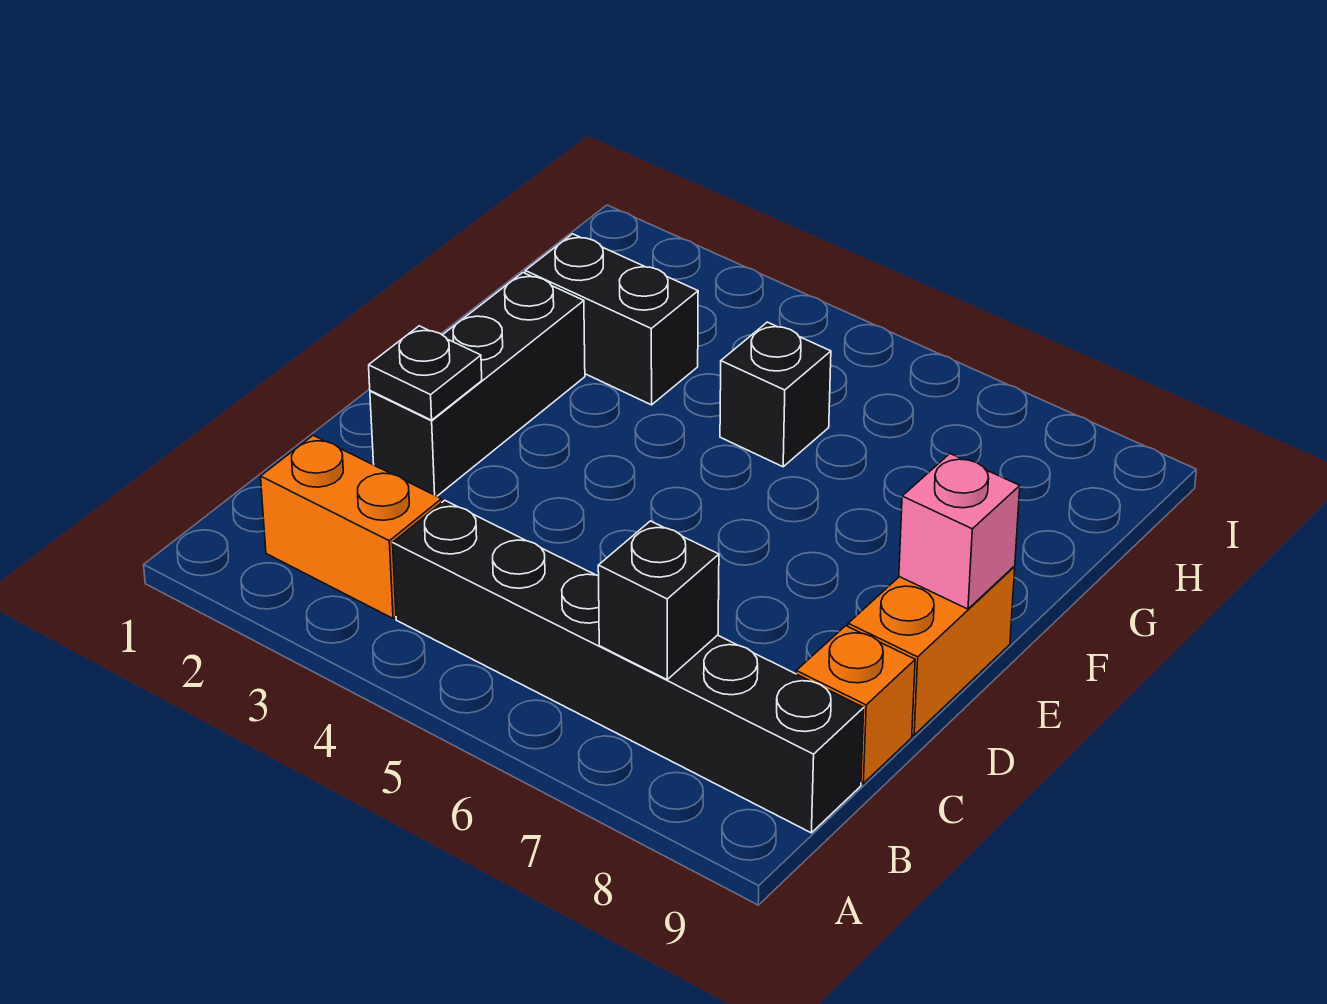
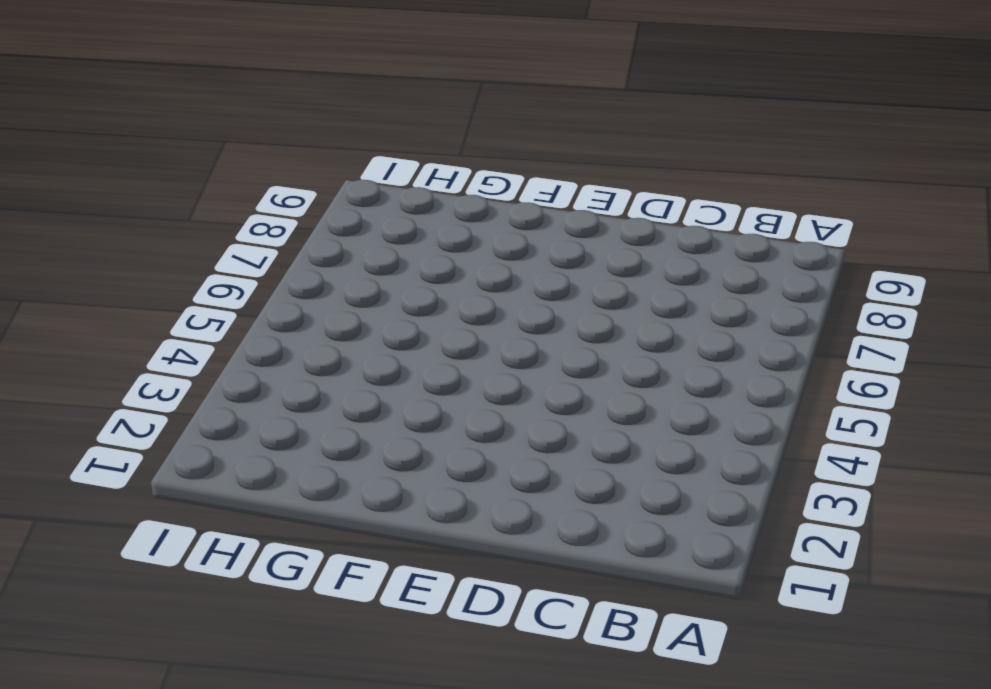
none -> orange brick B2:B3 level 1
none -> black brick B4:B9 level 1

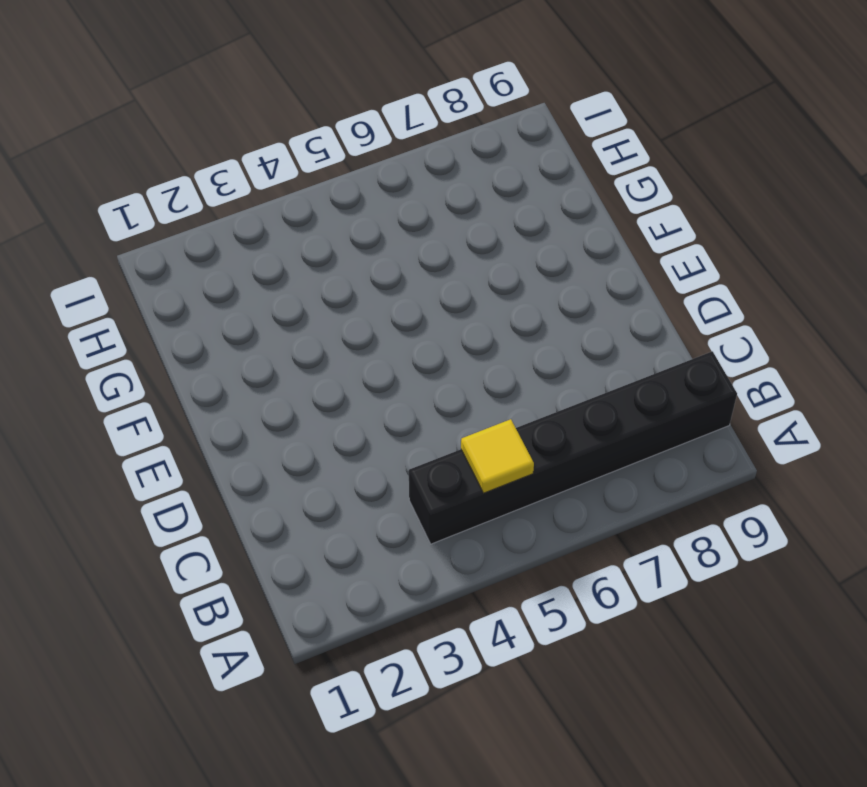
yellow tile B5 level 2 -> none
none -> orange brick B2:B3 level 1
none -> orange brick C9 level 1

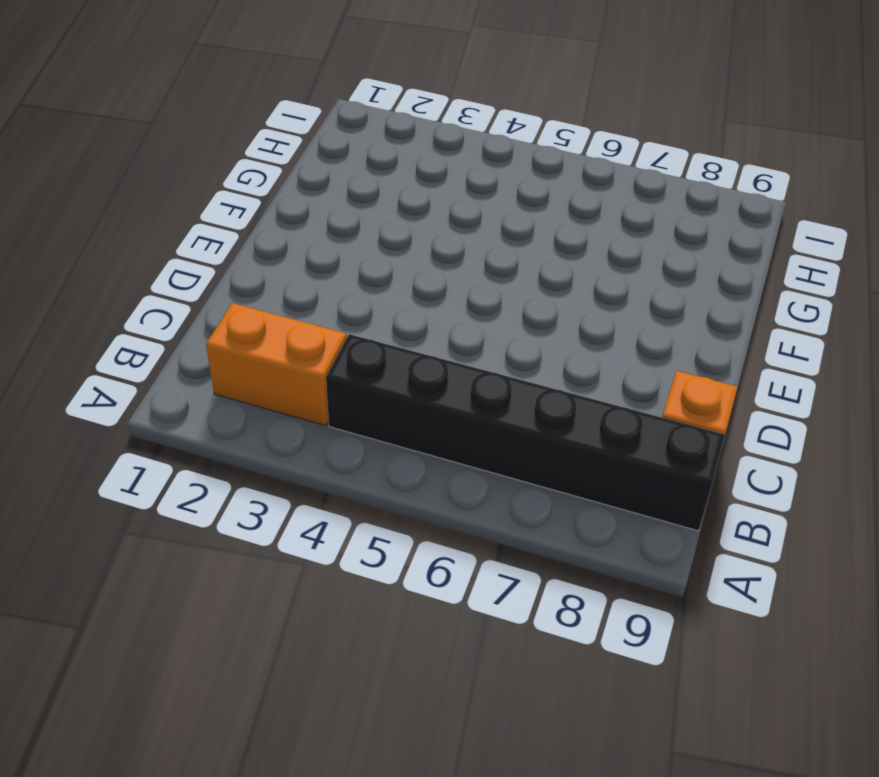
none -> black brick D2:F2 level 1
none -> orange brick D9:E9 level 1

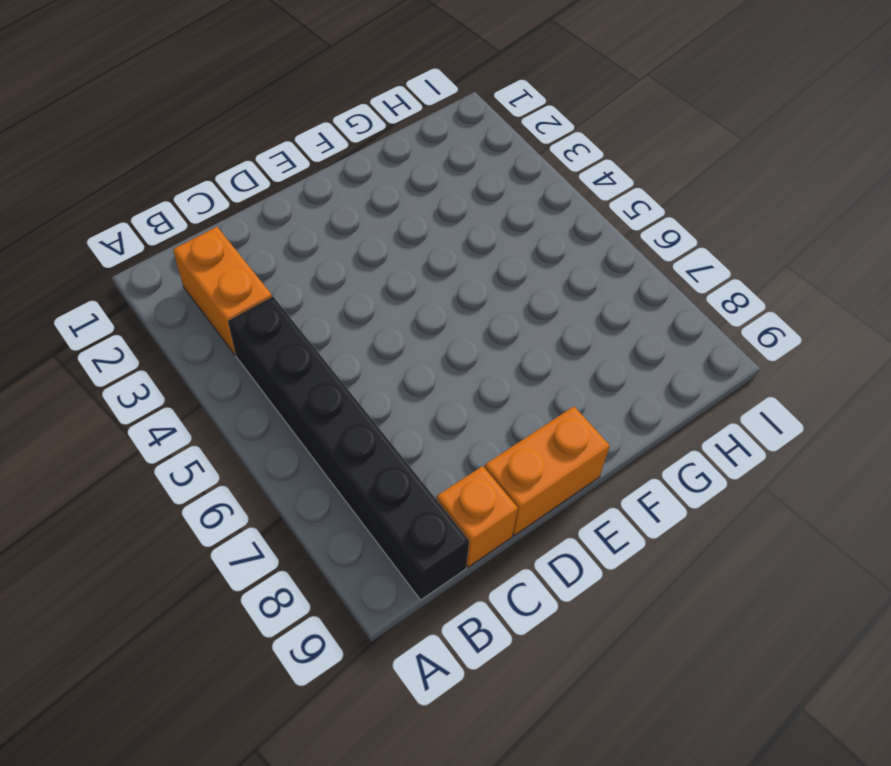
none -> black brick D2:F2 level 1
none -> black brick G2:G3 level 1

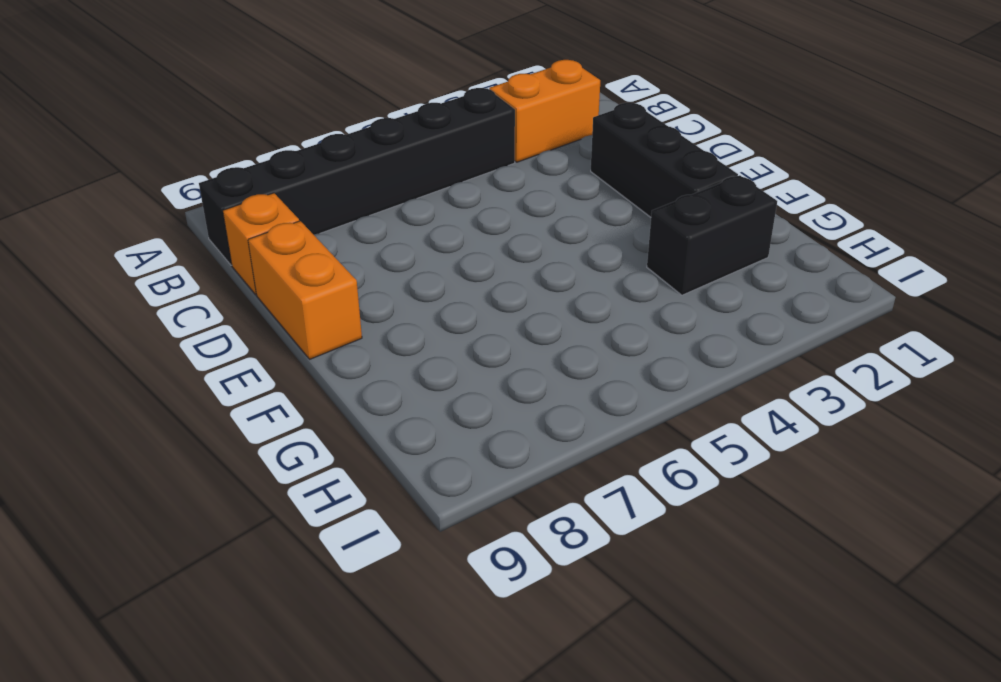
none -> black brick G5 level 1
none -> black brick B7 level 2

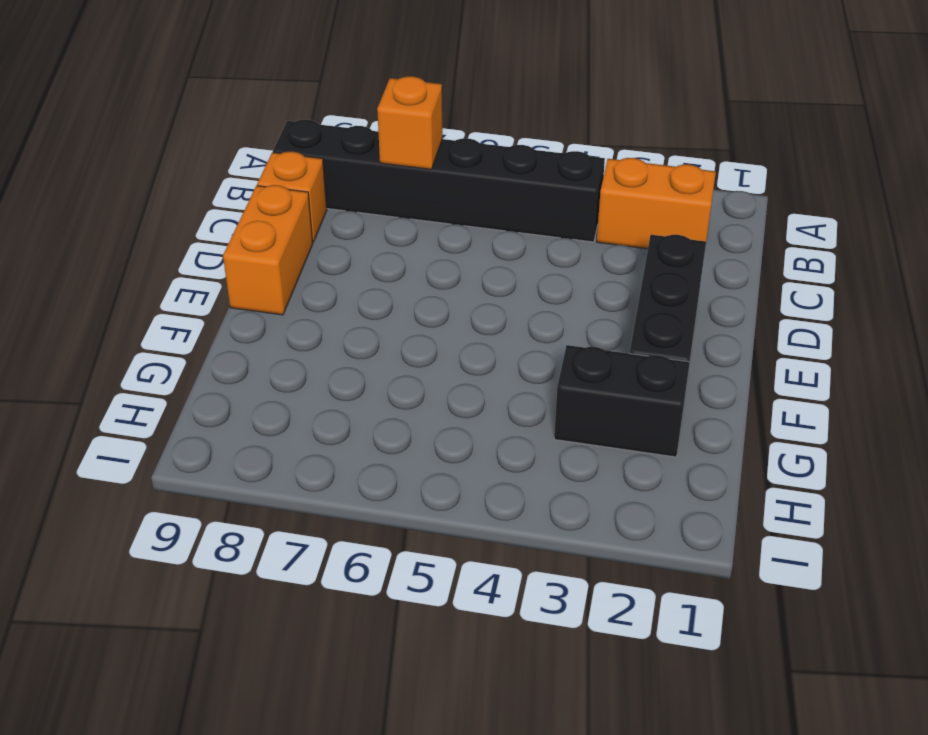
orange brick B7 level 2 -> black brick B7 level 2
none -> black brick G5 level 1
none -> black plate D2 level 2

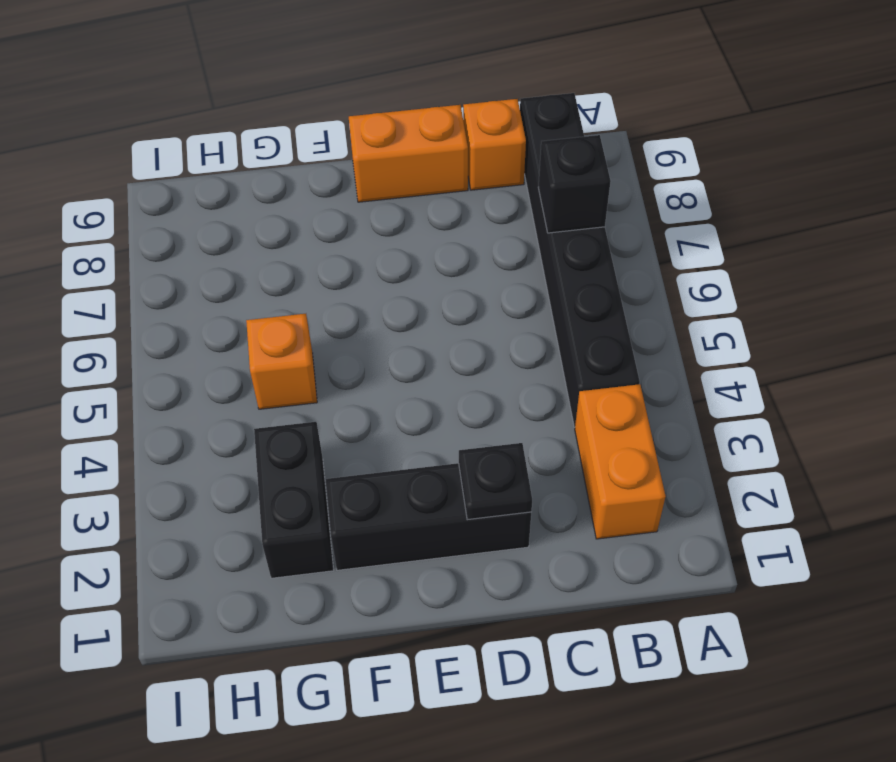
orange brick G5 level 1 -> black brick G5 level 1
none -> pink brick E9 level 2

